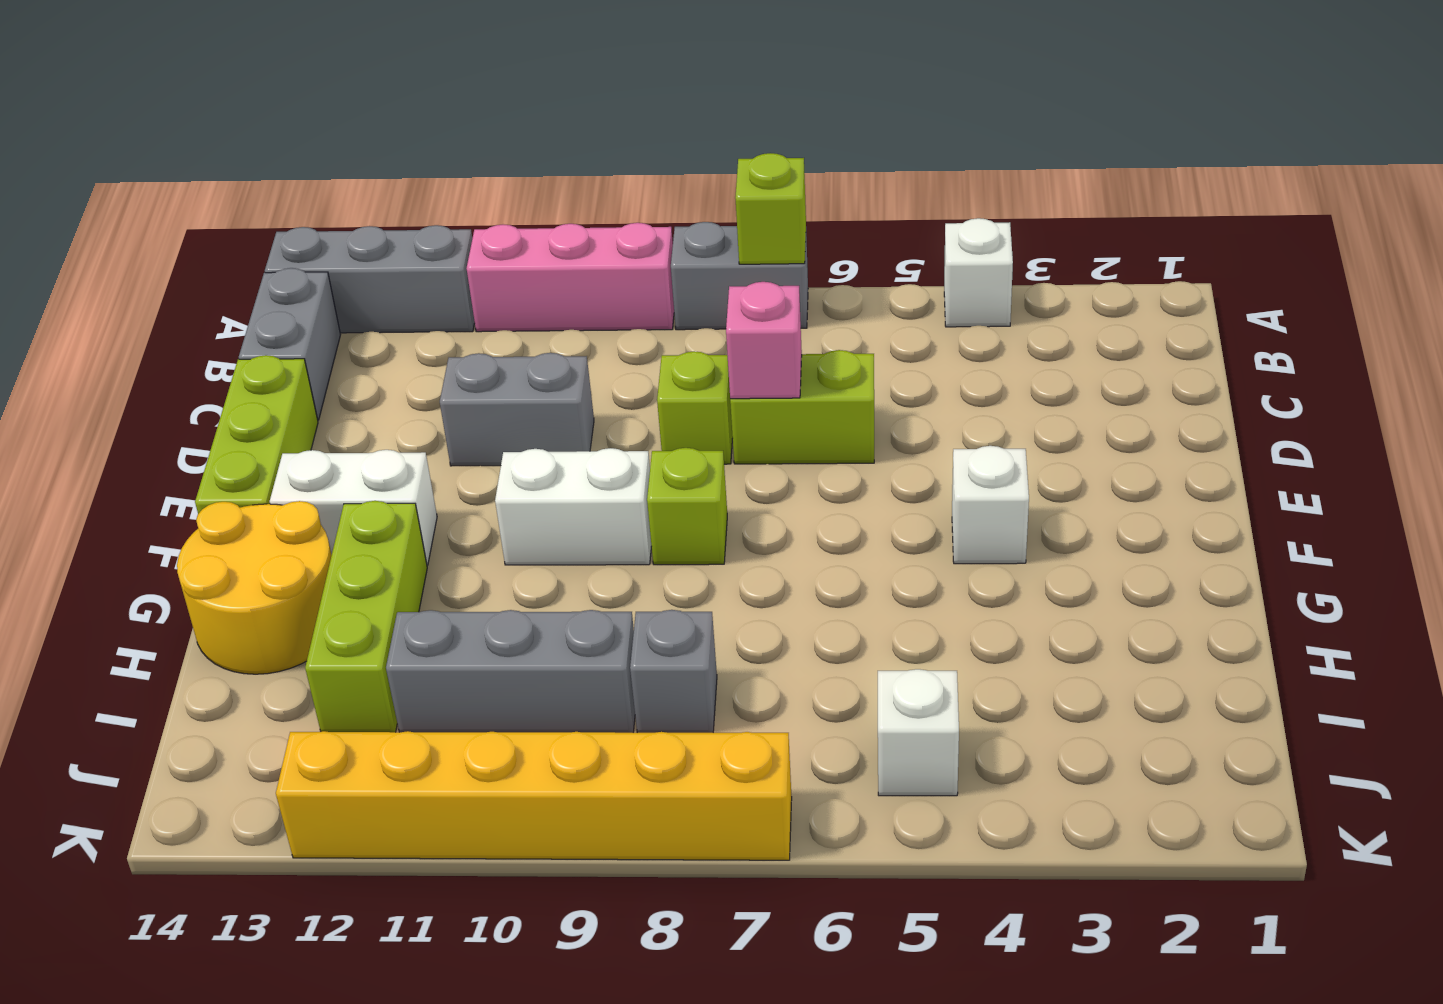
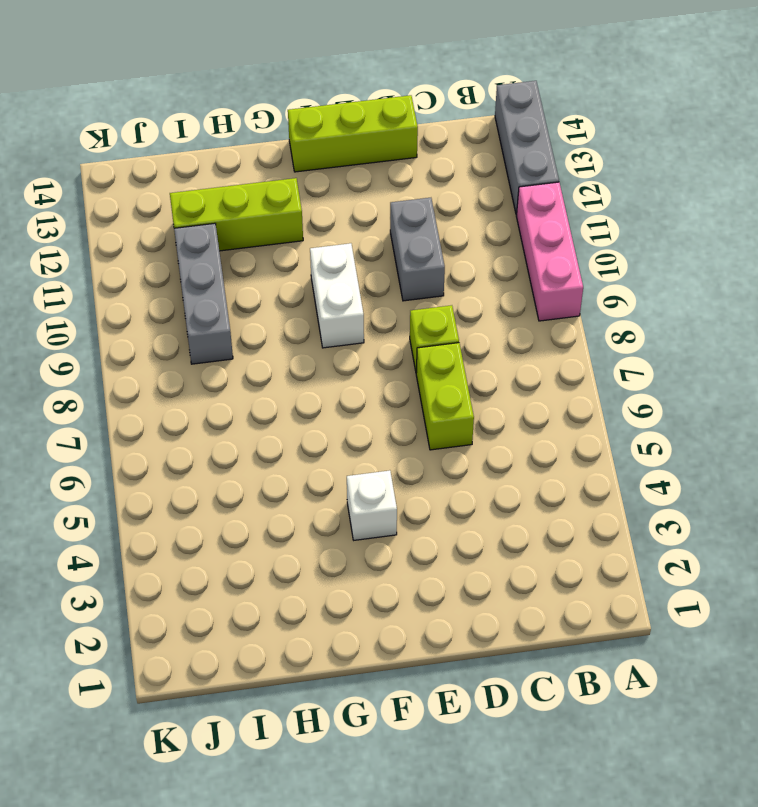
none -> white brick A4 level 1
none -> grey brick A7:A8 level 1
none -> grey brick B14:C14 level 1

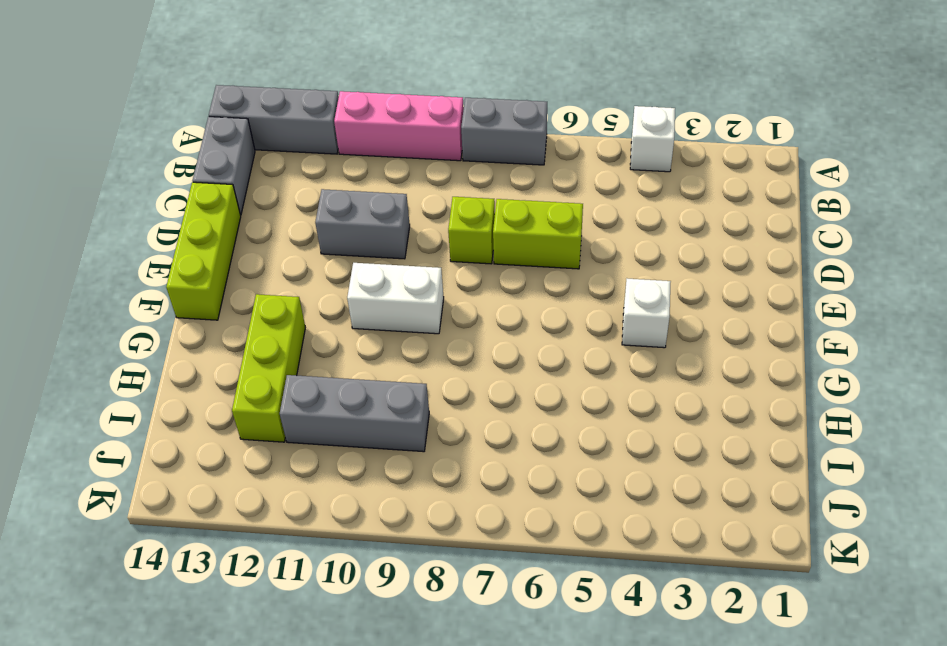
none -> lime brick F8 level 1
none -> white brick F12:F13 level 1
none -> yellow round brick G13:H14 level 1

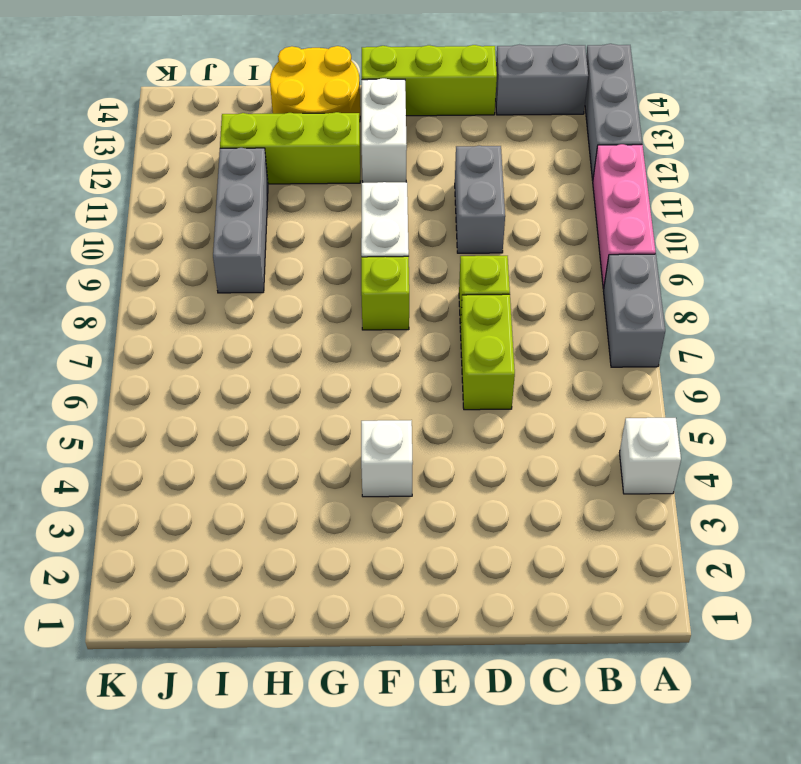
none -> grey brick I8 level 1
none -> white brick J5 level 1
none -> yellow brick K7:K12 level 1

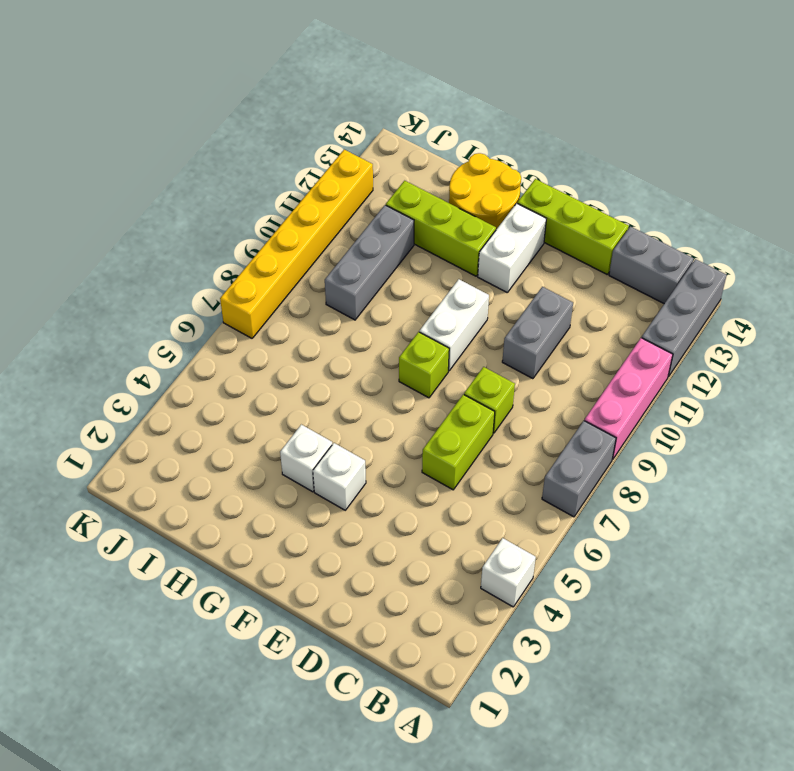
white brick G4 level 1 -> white brick J5 level 1
none -> grey brick I8 level 1
none -> lime brick A7 level 2
none -> pink brick D7 level 2

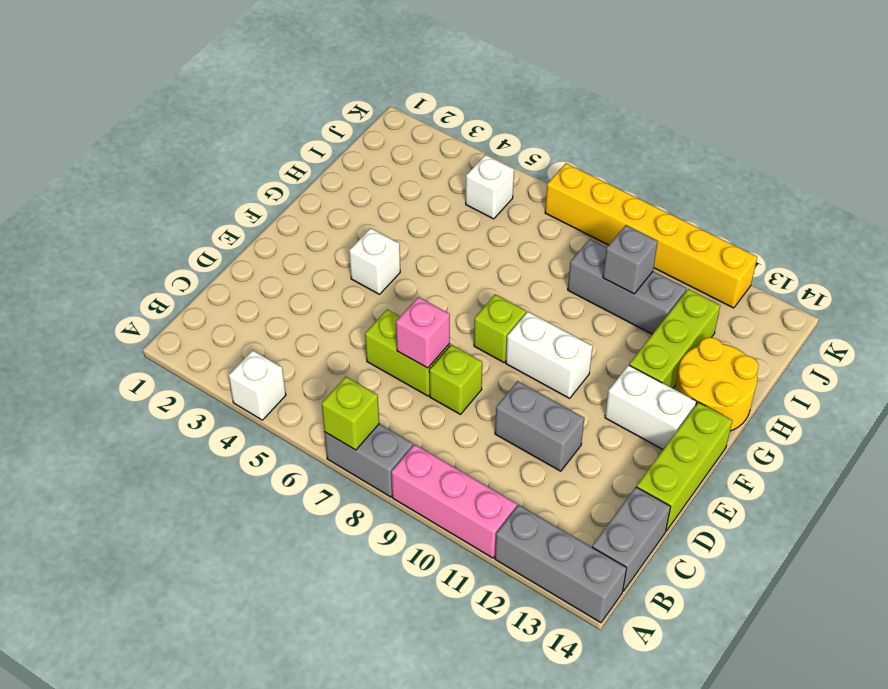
grey brick I10 level 2 -> grey brick I8 level 1

